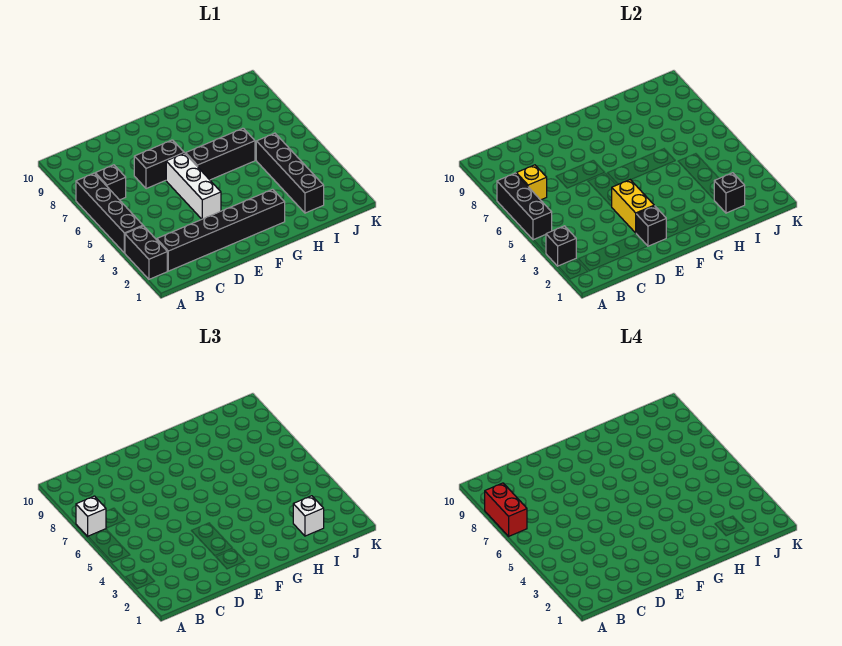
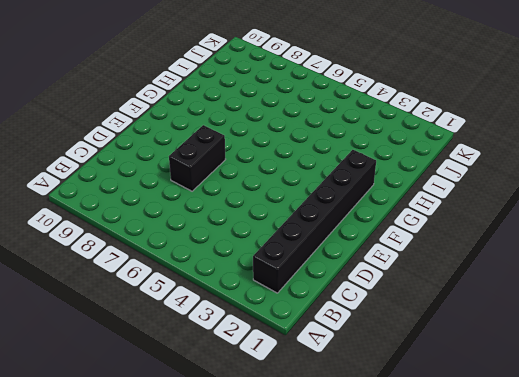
none -> black brick A2:A3 level 1
none -> black brick A4:A7 level 1
none -> black brick B7 level 1

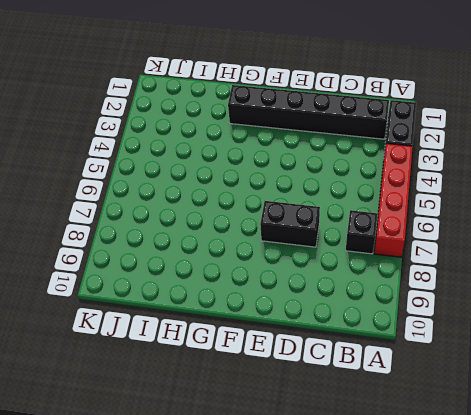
red brick A4:A7 level 1 -> black brick A4:A7 level 1
none -> white brick E4:E6 level 1
none -> black brick F6:H6 level 1
none -> black brick I2:I5 level 1

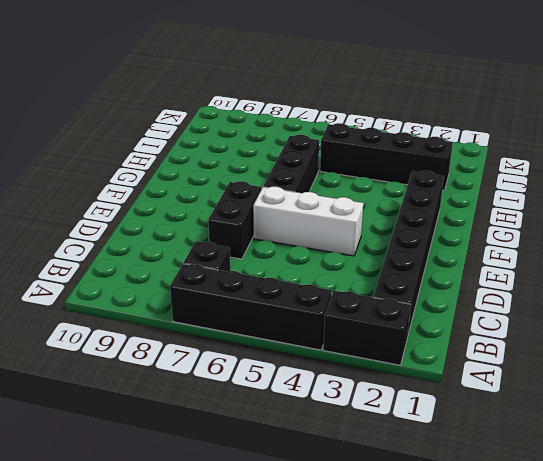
none -> black brick A3 level 2
none -> black brick A5:A7 level 2
none -> yellow brick B7 level 2

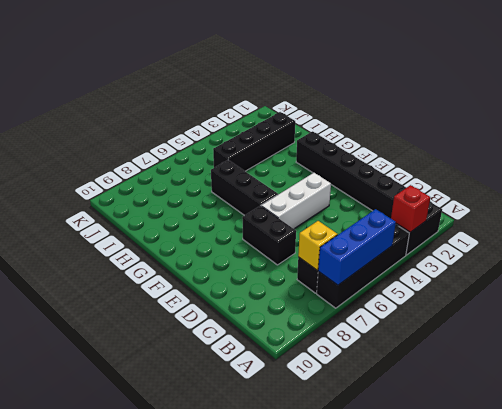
red brick A3 level 2 -> black brick A3 level 2
blue brick A5:A7 level 2 -> black brick A5:A7 level 2
none -> black brick E2 level 2
none -> yellow brick E3:E4 level 2
none -> black brick I2 level 2

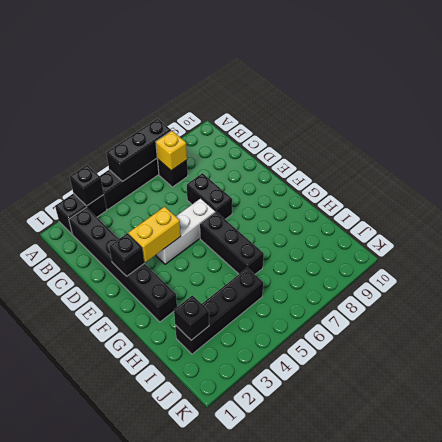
none -> white brick A7 level 3
none -> white brick I2 level 3
none -> red brick A7:A8 level 4

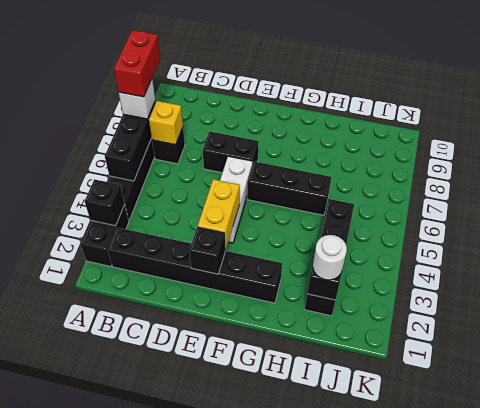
white round brick I2 level 3 -> white brick I2 level 3

